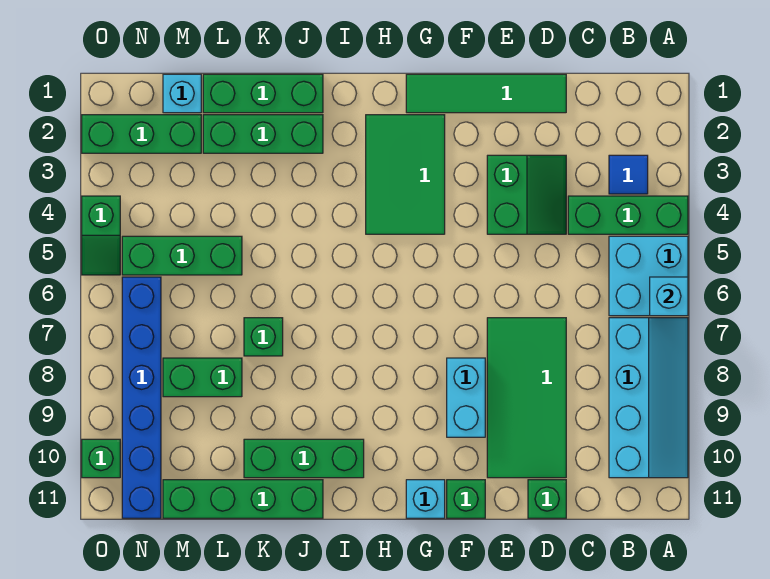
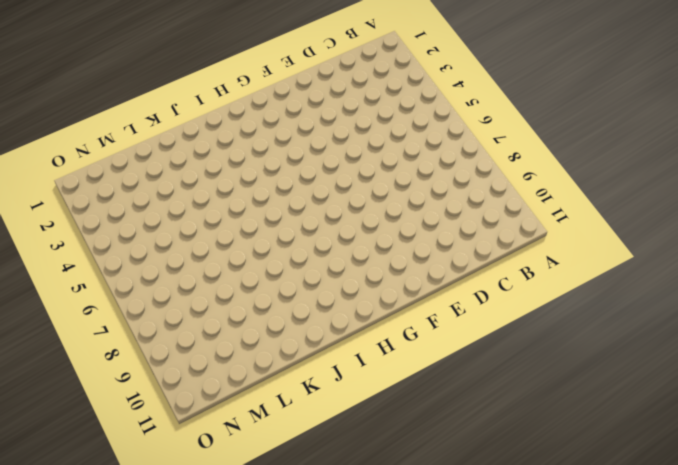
none -> green brick A4:C4 level 1
none -> cyan brick A5:B6 level 1
none -> cyan slope A7:B10 level 1 top B

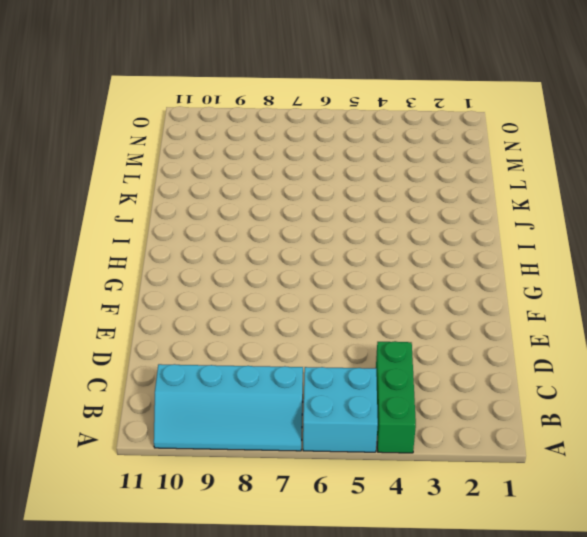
none -> blue tile B3 level 1
none -> green tile D1:G1 level 1
none -> green slope D3:E4 level 1 top E

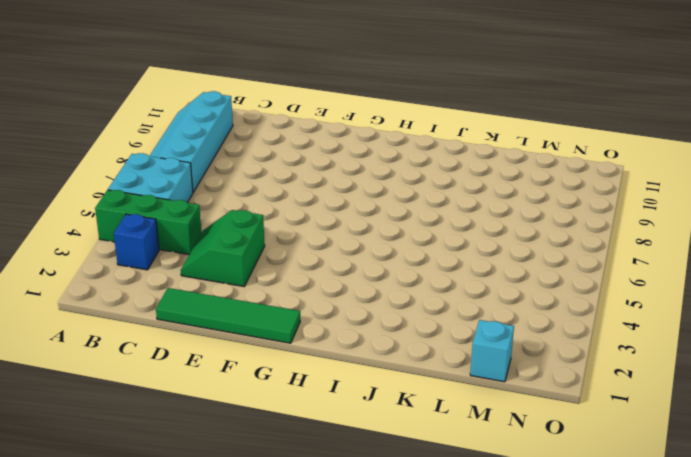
blue brick B3 level 1 -> blue tile B3 level 1
none -> green tile D7:E10 level 1
none -> green brick D11 level 1
none -> cyan brick F8:F9 level 1

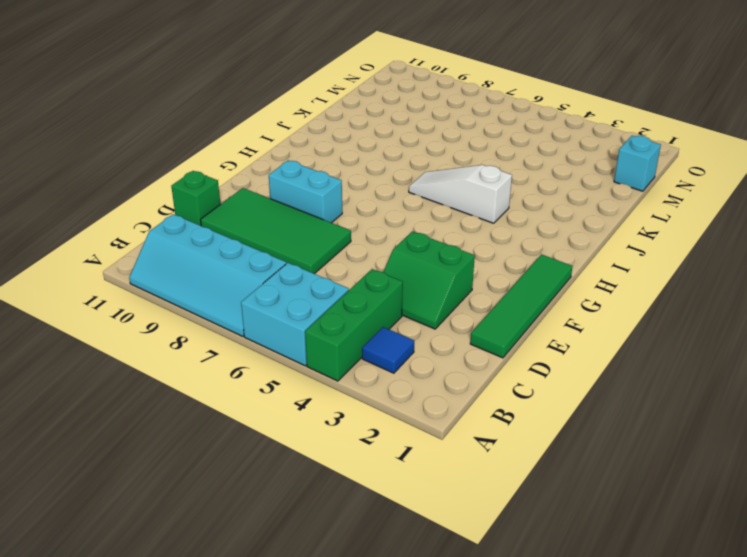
white slope I4:I6 level 1 top 4 -> none
none -> green brick F11 level 1
none -> green tile G2:H4 level 1
none -> cyan brick G11 level 1

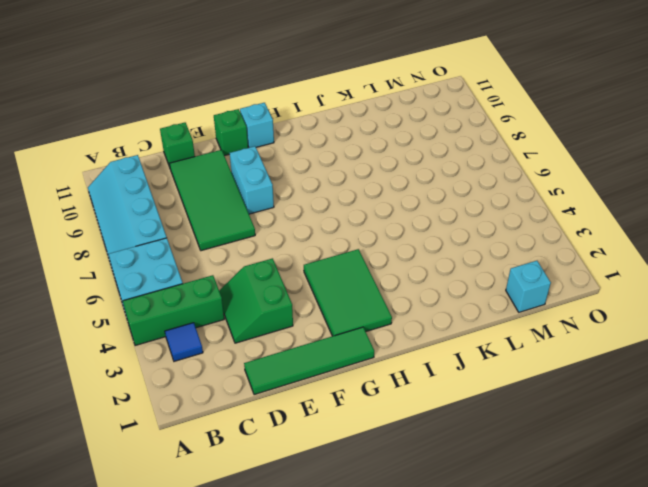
none -> green brick I10:K10 level 1
none -> green brick J1:L1 level 1
none -> green brick J2:L2 level 1

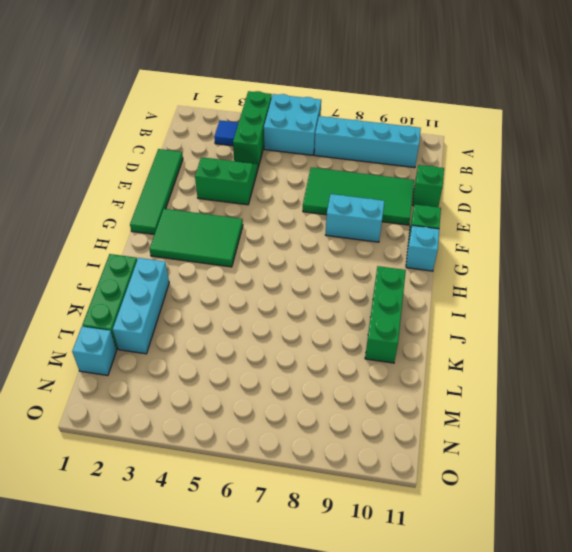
cyan brick J2:L2 level 1 -> green brick J2:L2 level 1
none -> green brick J11:M11 level 1
none -> green brick K7 level 1
none -> green brick L5:N5 level 1

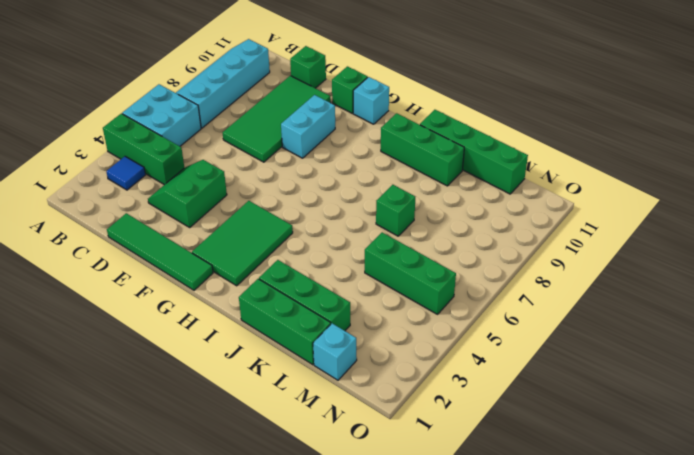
none -> green brick L8:M8 level 1
none -> green brick M2:O2 level 1
none -> blue brick N6:N11 level 1

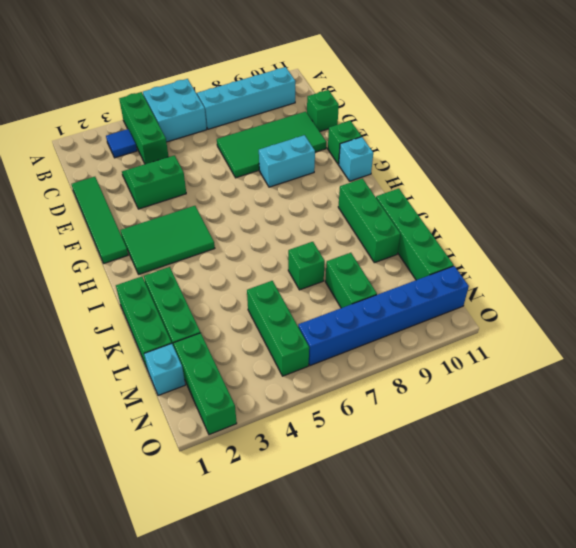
none -> green slope O4:O5 level 1 top 4
none -> green brick O10 level 1
none -> cyan brick A6 level 2

